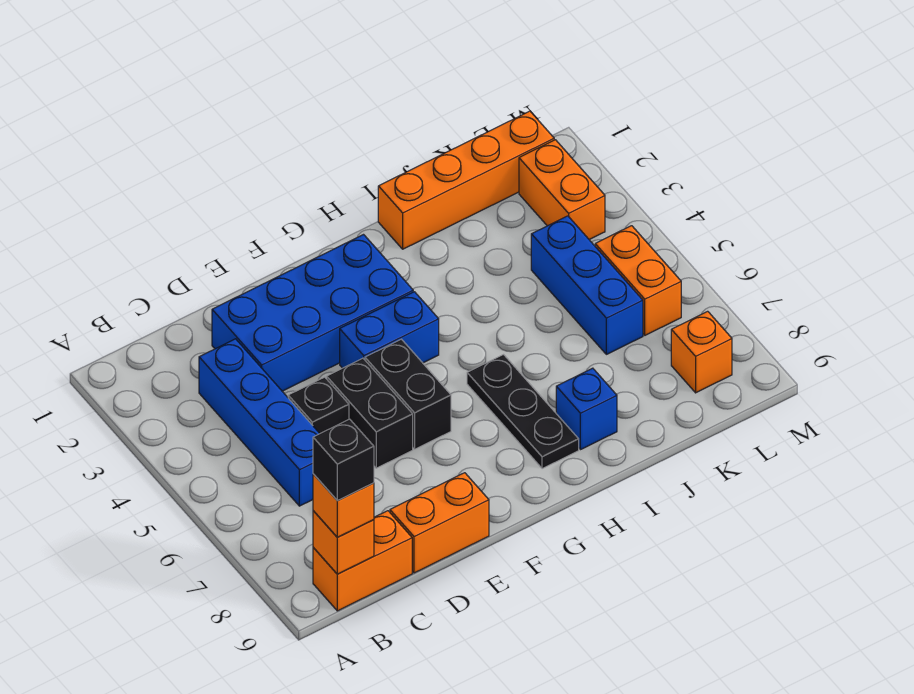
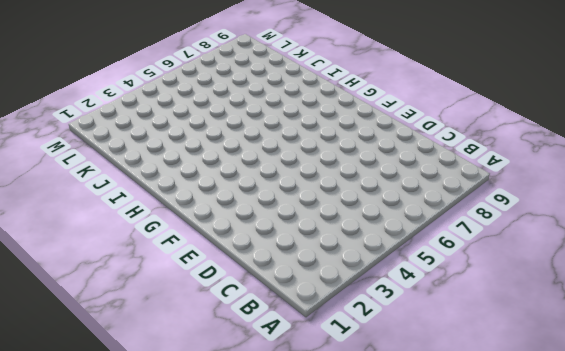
none -> orange brick B9:C9 level 1
none -> blue brick C3:C6 level 1
none -> blue brick D2:G3 level 1

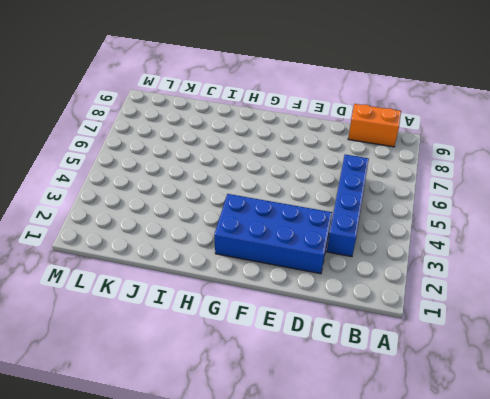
none -> black brick D5 level 1
none -> orange brick D9:E9 level 1
none -> black brick E5:E6 level 1

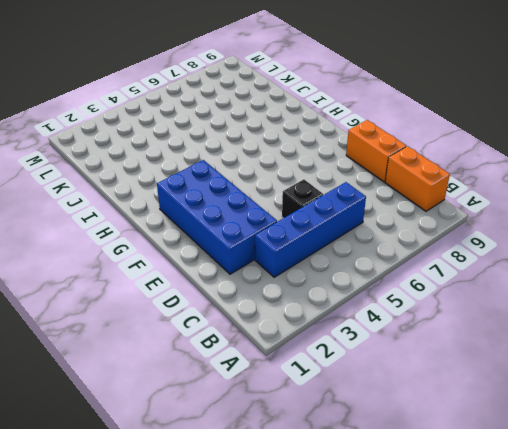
none -> black brick E5:E6 level 1
none -> blue brick F4:G4 level 1
none -> black brick F5:F6 level 1

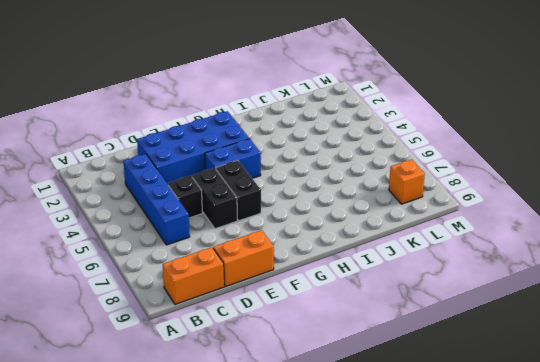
none -> black plate H6:H8 level 1
none -> orange brick I1:L1 level 1
none -> blue brick I8 level 1

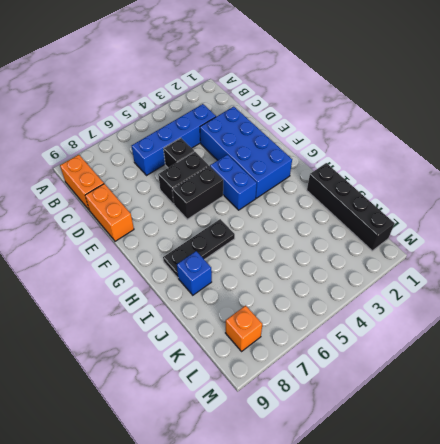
black brick I1:L1 level 1 -> orange brick I1:L1 level 1
none -> blue brick K4:K6 level 1
none -> orange brick L2:L3 level 1
none -> orange brick L5:L6 level 1

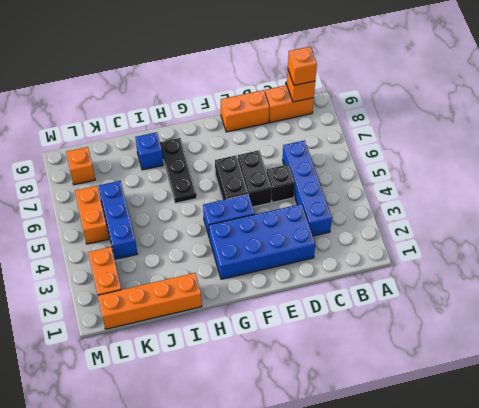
none -> black brick B9 level 4

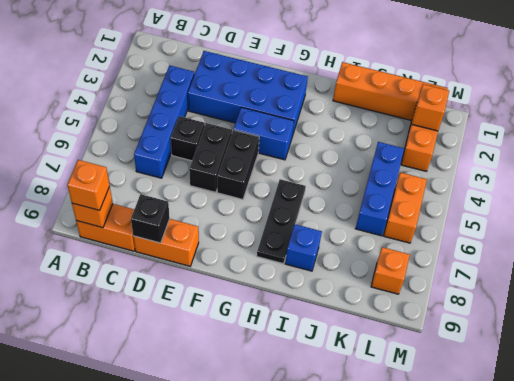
black brick D9 level 2 -> black brick B9 level 4
orange brick L2 level 2 -> none

